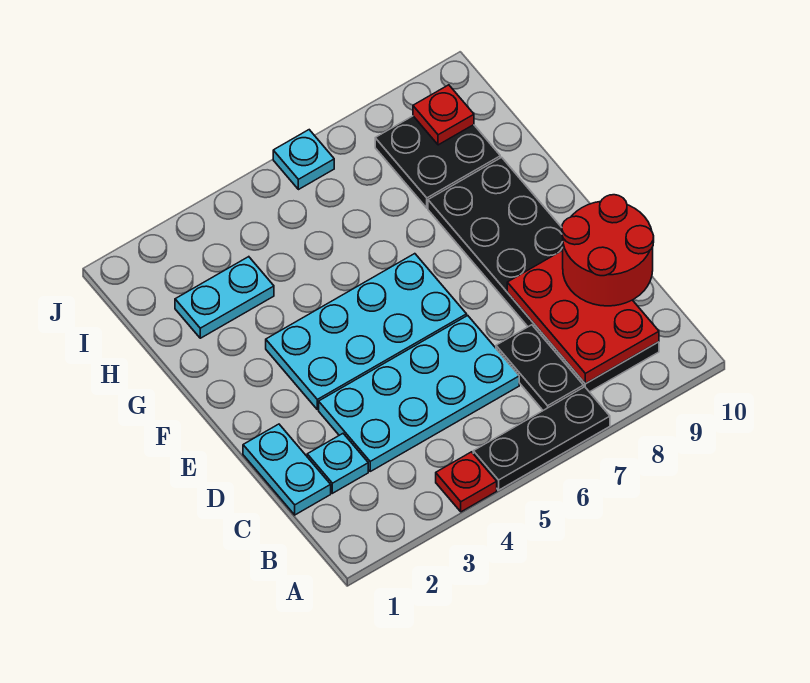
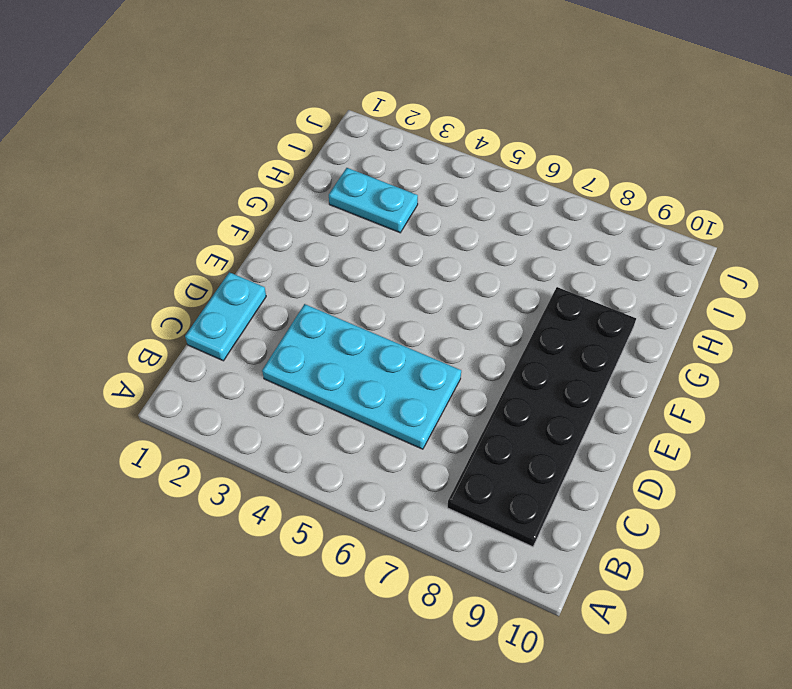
none -> red plate A4 level 1
none -> black plate A5:A7 level 1
none -> black plate B7:C7 level 1

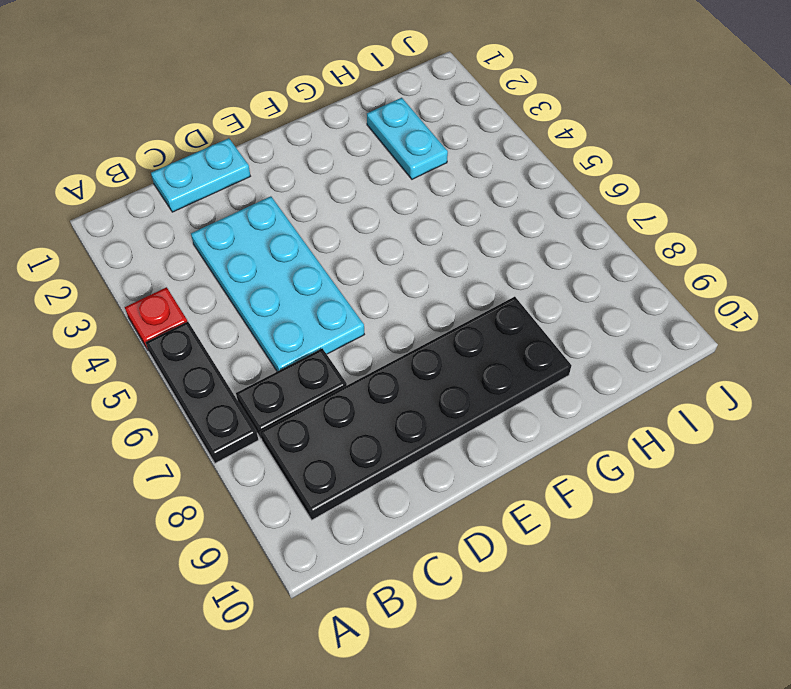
none -> cyan plate C2 level 1
none -> cyan plate E3:F6 level 1
none -> black plate H8:I9 level 1

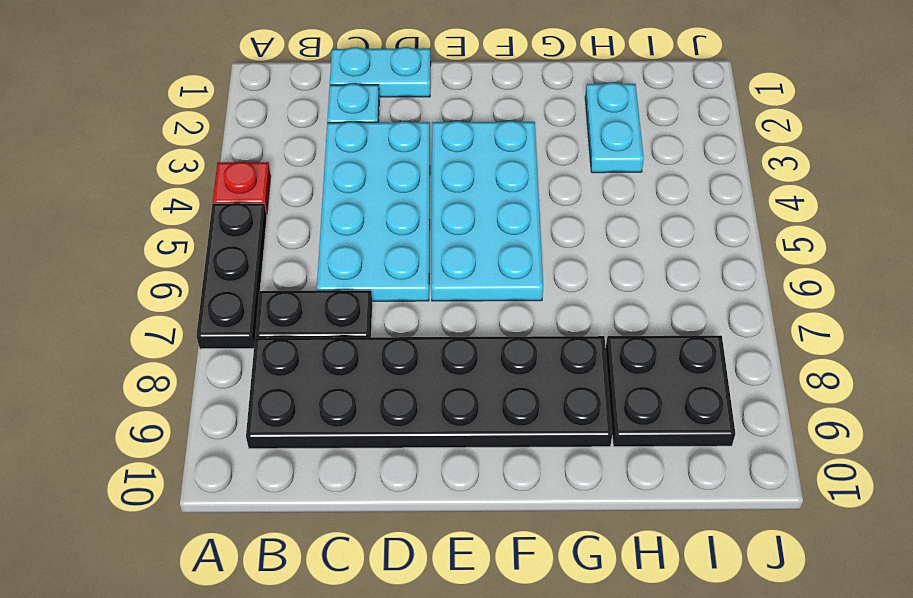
none -> cyan plate J6 level 1
none -> red plate B8:D9 level 2
none -> red plate I9 level 2

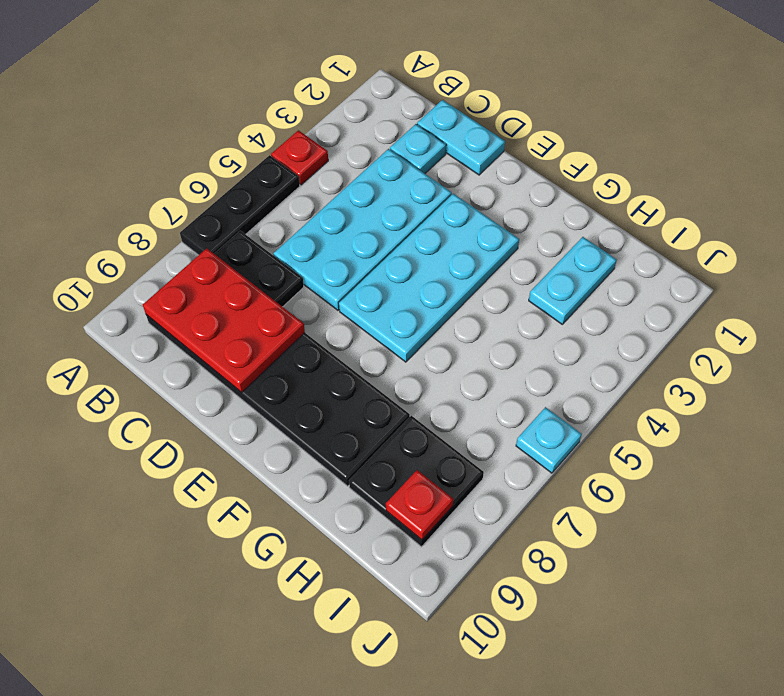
none -> red round brick C9:D10 level 3

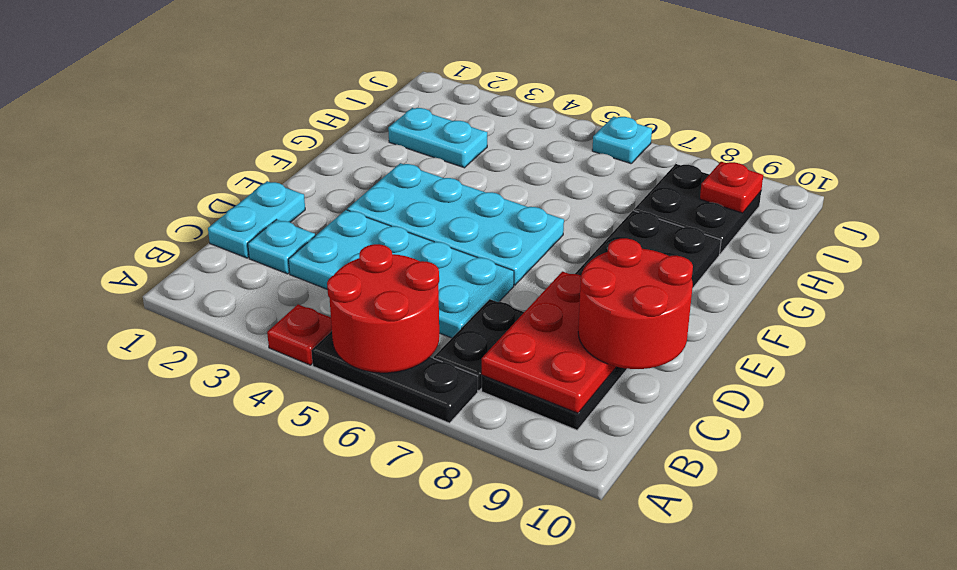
red round brick A5:B6 level 2 -> none

